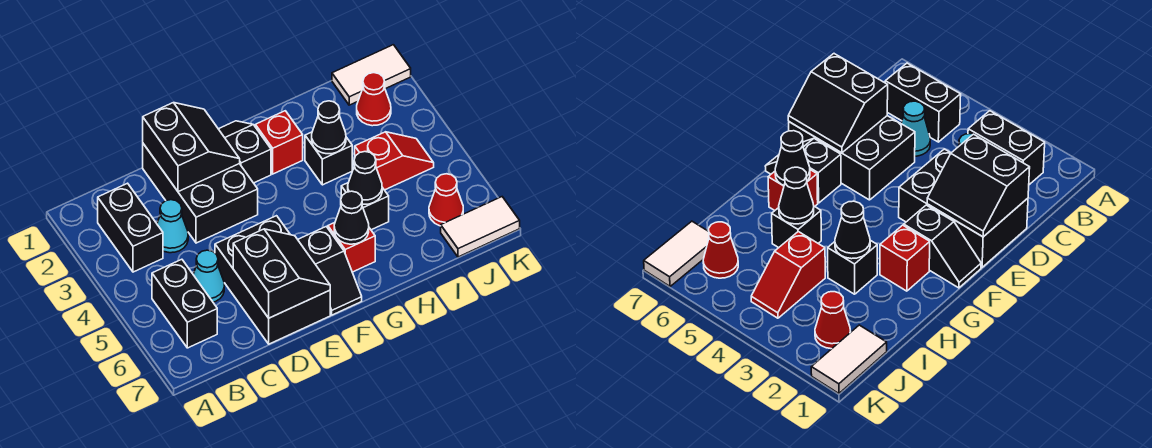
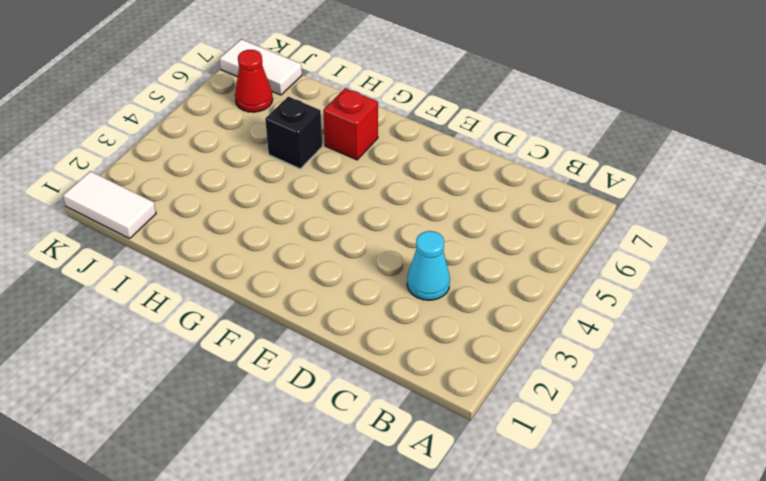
none -> black brick B2:B3 level 1
none -> black brick B5:B6 level 1
none -> cyan cone C5 level 1

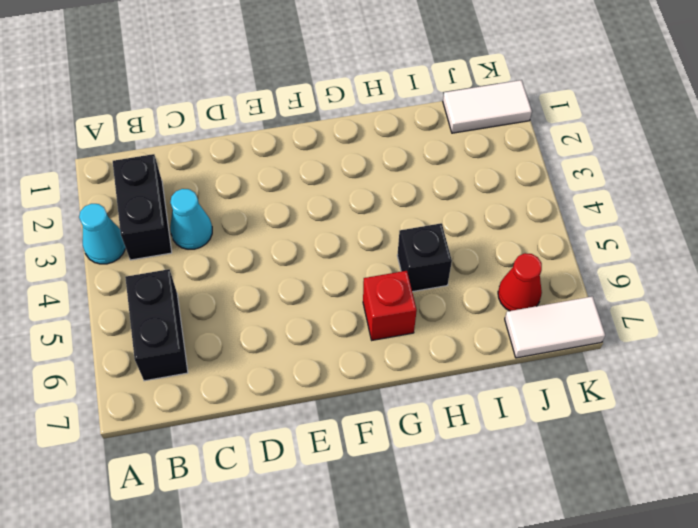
cyan cone A3 level 1 -> cyan cone C5 level 1
none -> black brick D1:E3 level 1
none -> black brick D5:E7 level 1
none -> black slope F1:F2 level 1 top 2

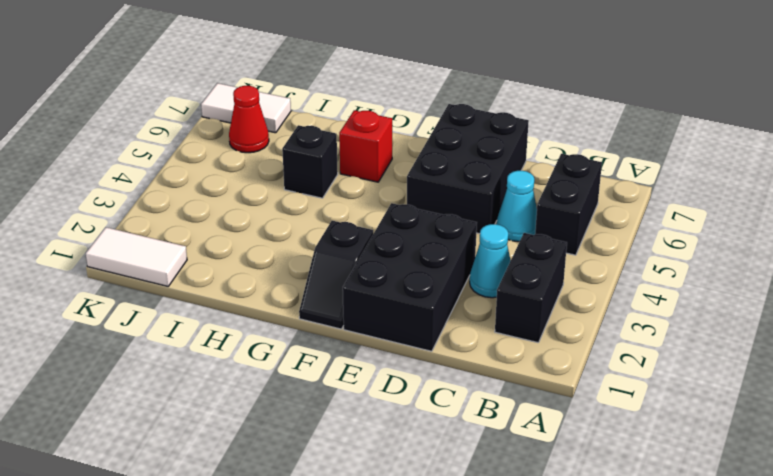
none -> black slope F6:F7 level 1 top 6
none -> red brick G2 level 1
none -> black brick H3 level 1

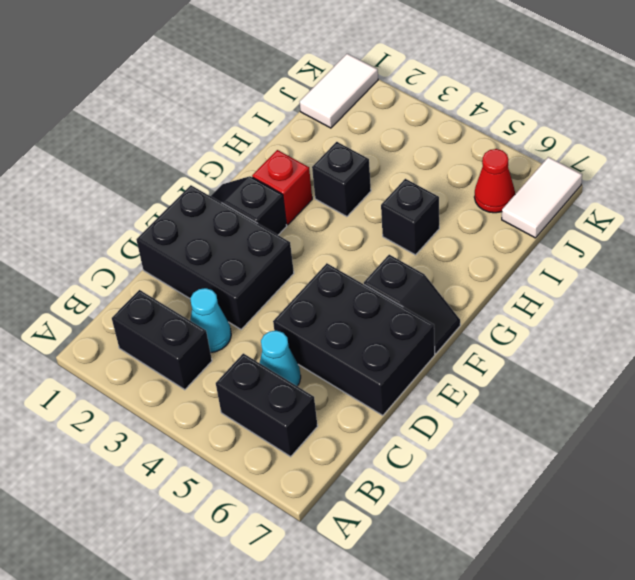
none -> red brick G6 level 1
none -> red slope I4:J4 level 1 top I
none -> red cone J2 level 1

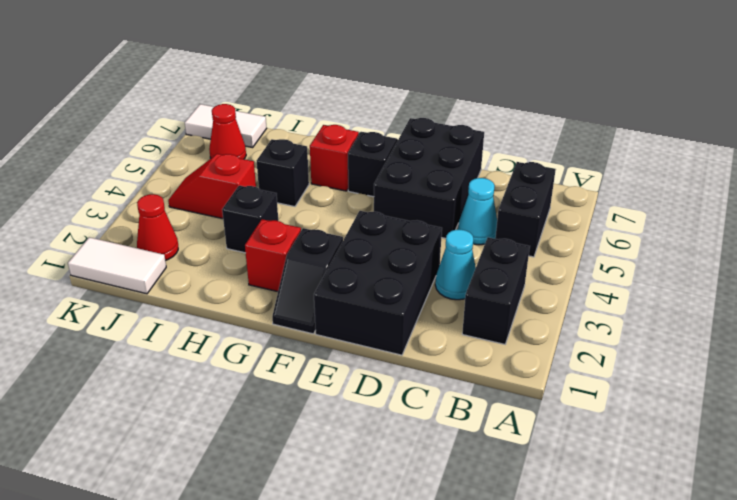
none -> black slope D1:E2 level 2 top D
none -> black slope D6:E7 level 2 top D
none -> black cone G6 level 2

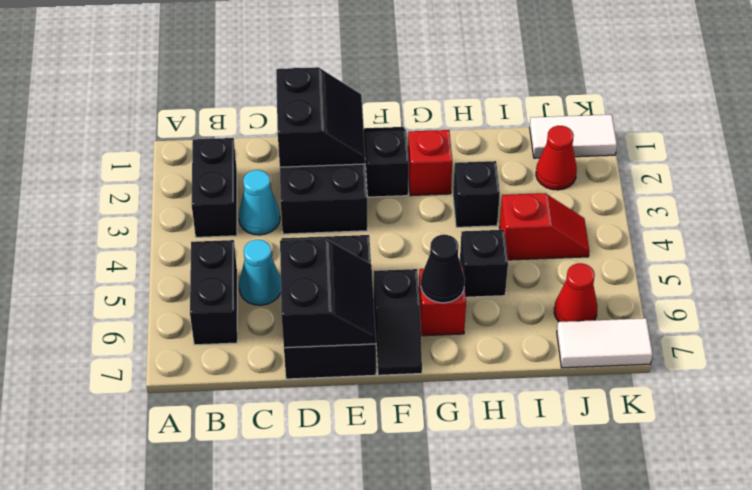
none -> black cone H3 level 2
none -> black cone H5 level 2

